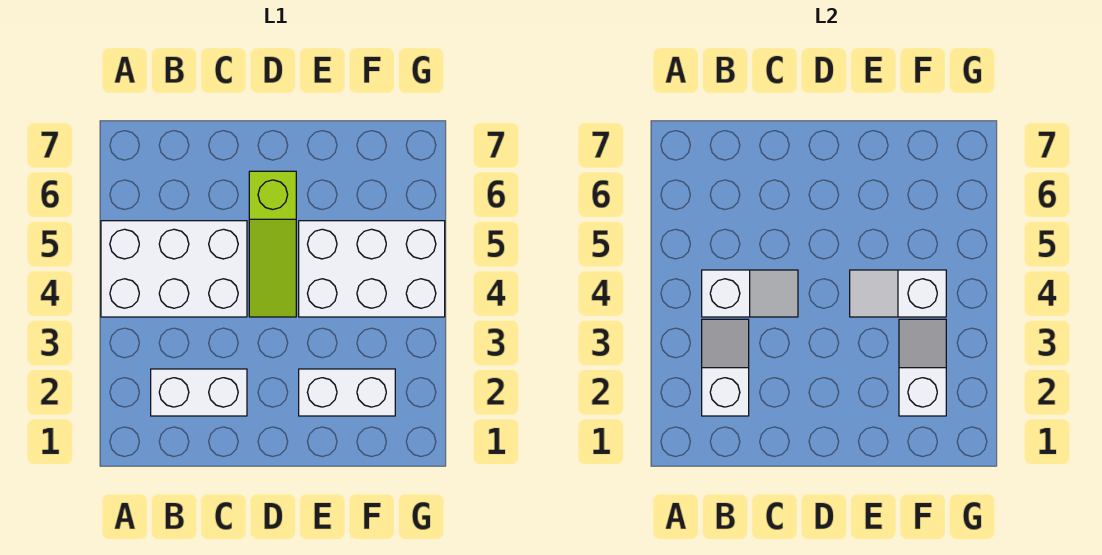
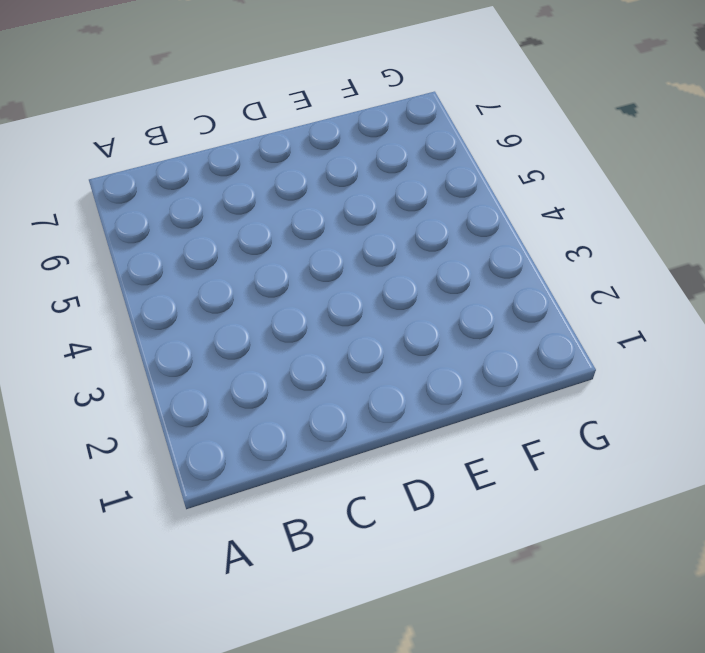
none -> white brick A4:C5 level 1
none -> white brick B2:C2 level 1

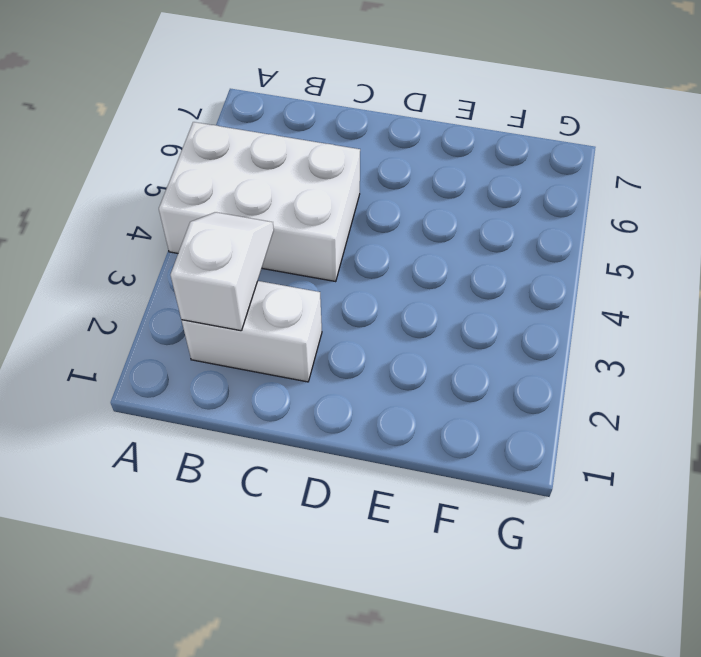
none -> lime slope D4:D6 level 1 top 6
none -> white brick E2:F2 level 1

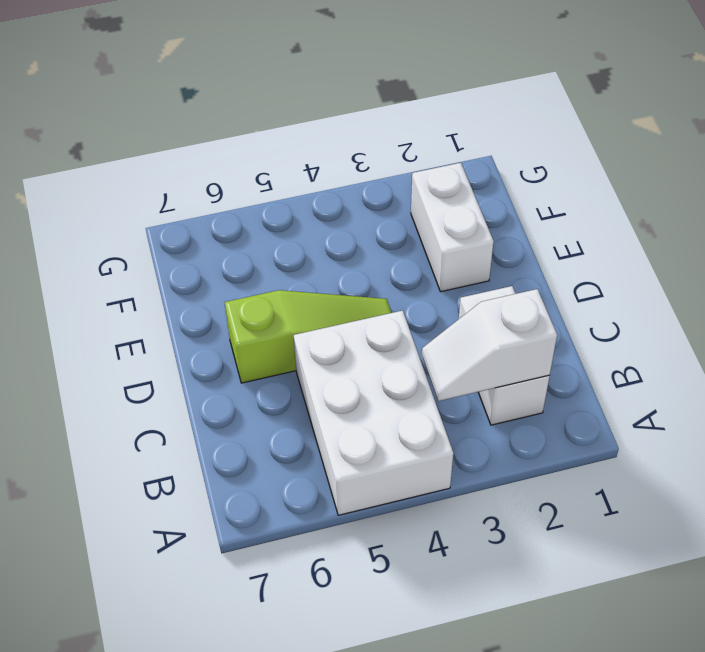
none -> white brick E4:G5 level 1
none -> white slope B4:C4 level 2 top B

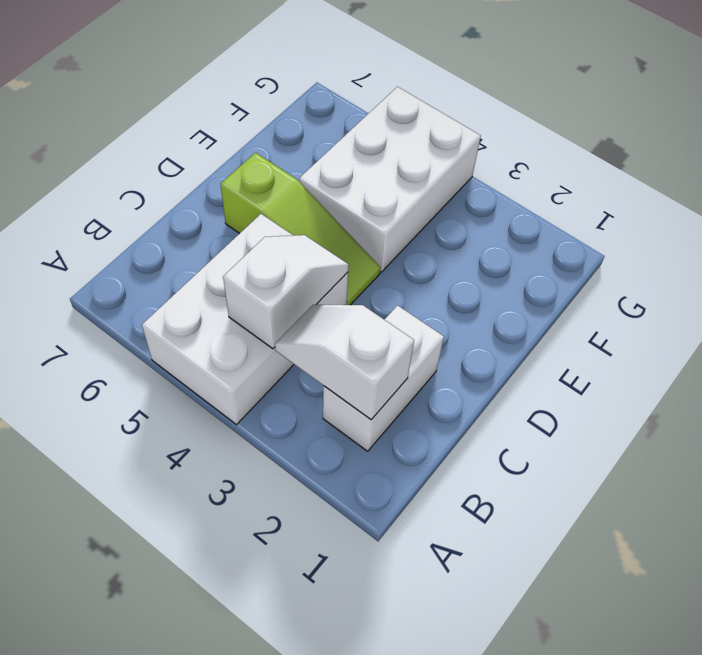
none -> white brick E2:F2 level 1
none -> white slope E4:F4 level 2 top F

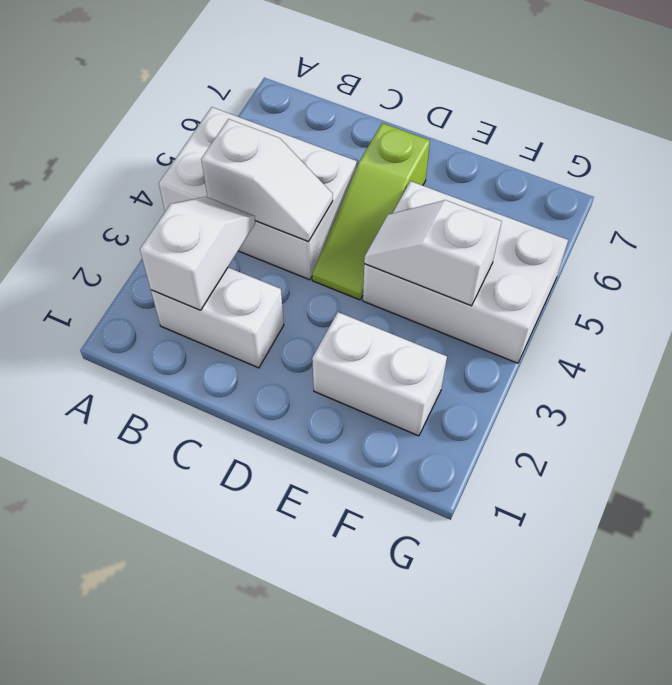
none -> white slope F2:F3 level 2 top 2

